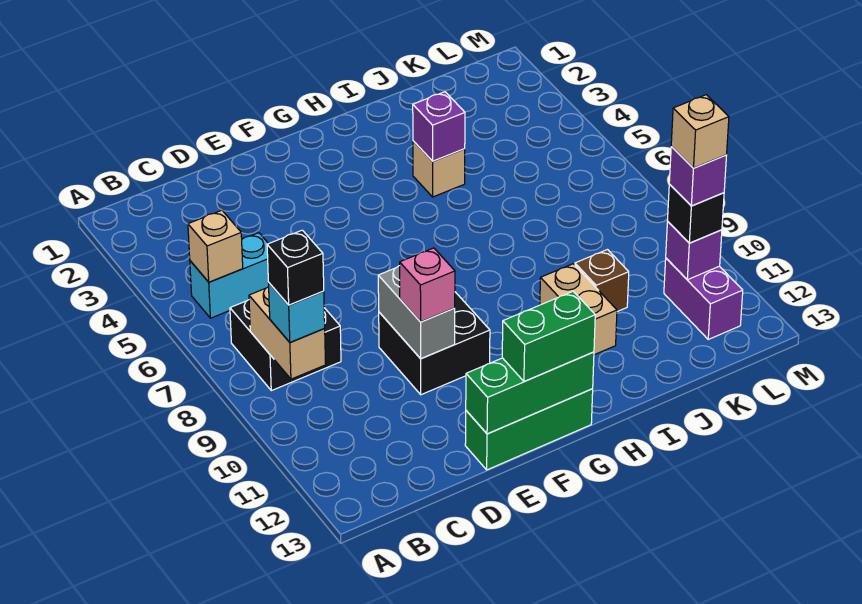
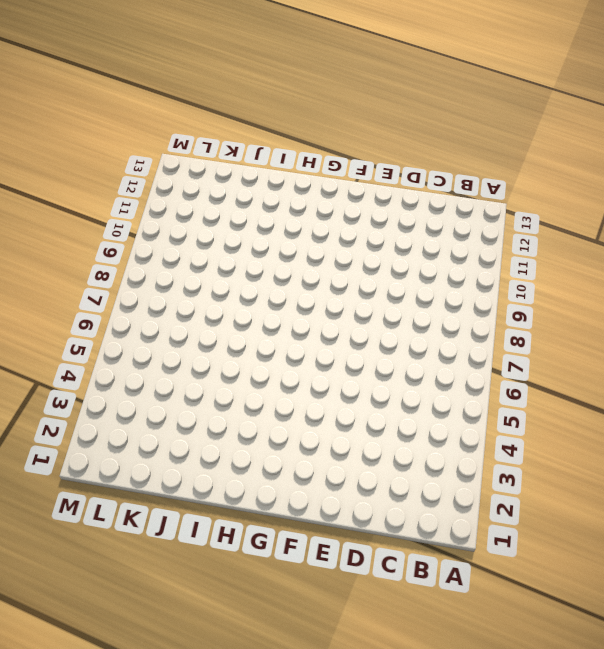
none -> cyan brick B5:C5 level 1
none -> black brick B7:C8 level 1
none -> black brick E9:F10 level 1

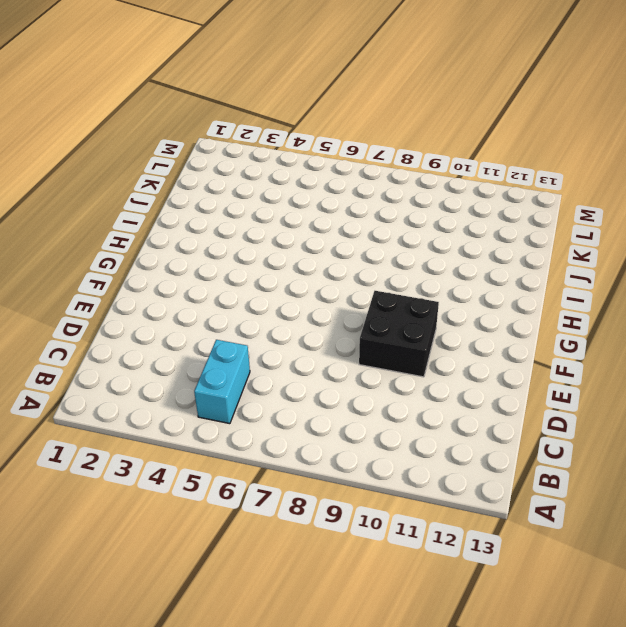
none -> black brick B7:C8 level 1
none -> green brick E13:G13 level 1
none -> tan brick I4 level 1

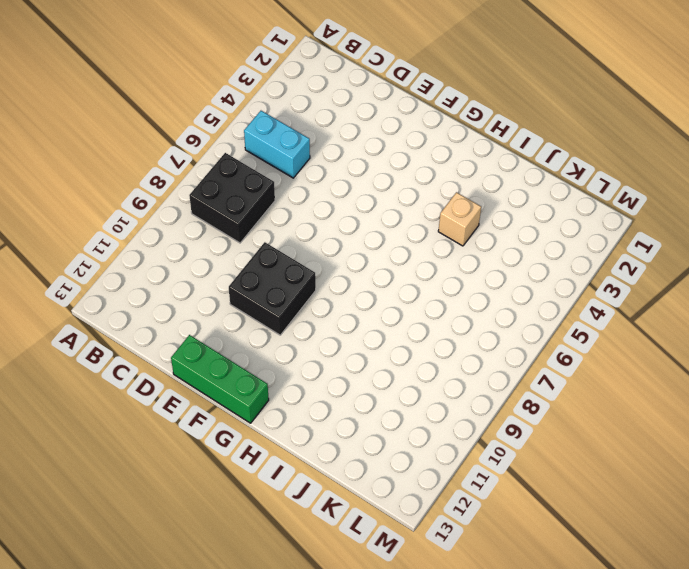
none -> tan brick I10:I11 level 1
none -> brown brick J10 level 1
none -> purple brick L11:L12 level 1

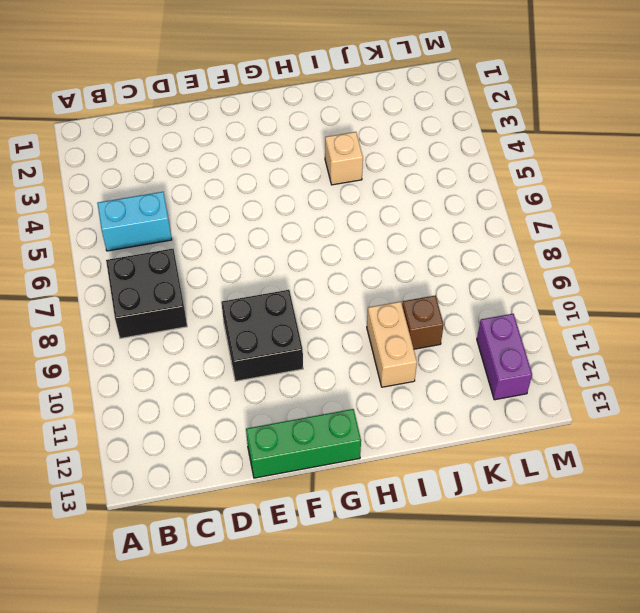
none -> tan brick B5 level 2
none -> tan brick B8:B9 level 2
none -> grey brick E9:E10 level 2

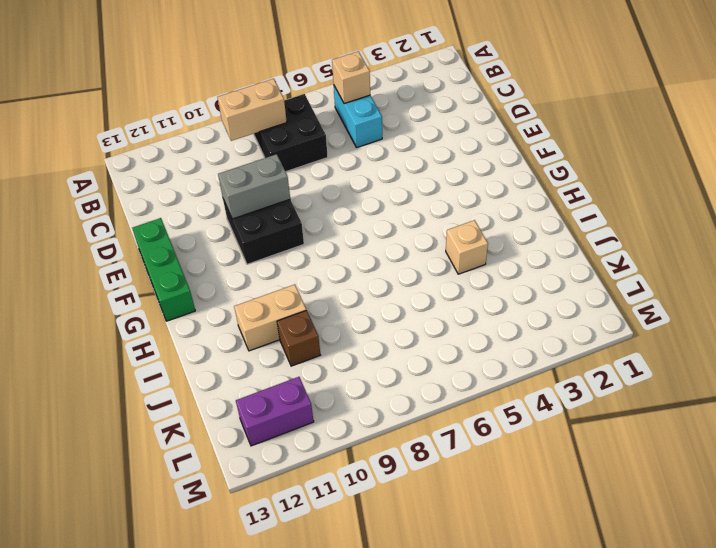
none -> green brick E13:G13 level 2
none -> purple brick I4 level 2
none -> purple brick L11 level 2

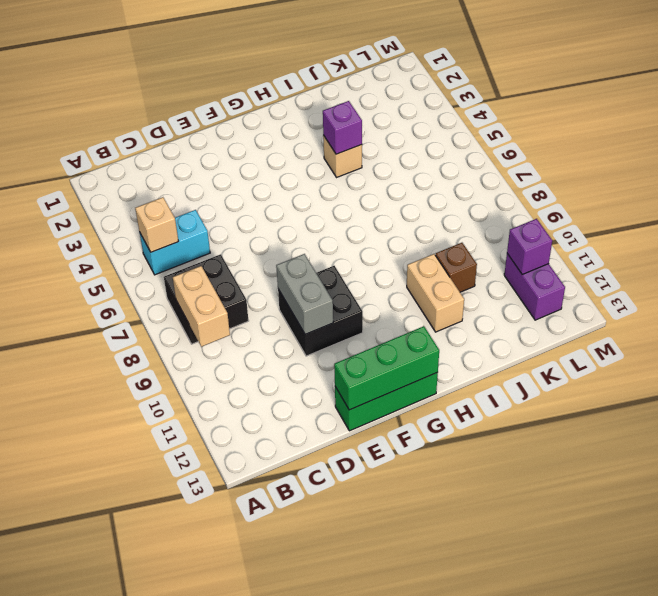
none -> cyan brick B9 level 3
none -> pink brick E10 level 3
none -> green brick F13:G13 level 3

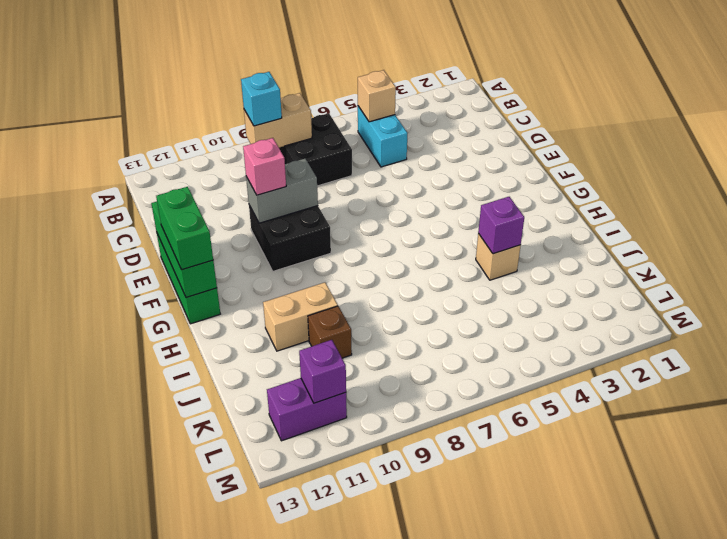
none -> black brick L11 level 3
none -> black brick B9 level 4
none -> purple brick L11 level 4

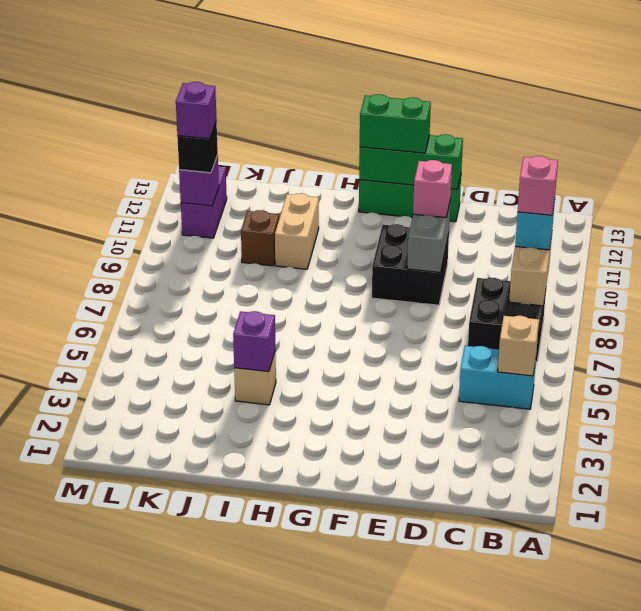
pink brick B9 level 4 -> black brick B9 level 4
none -> tan brick L11 level 5

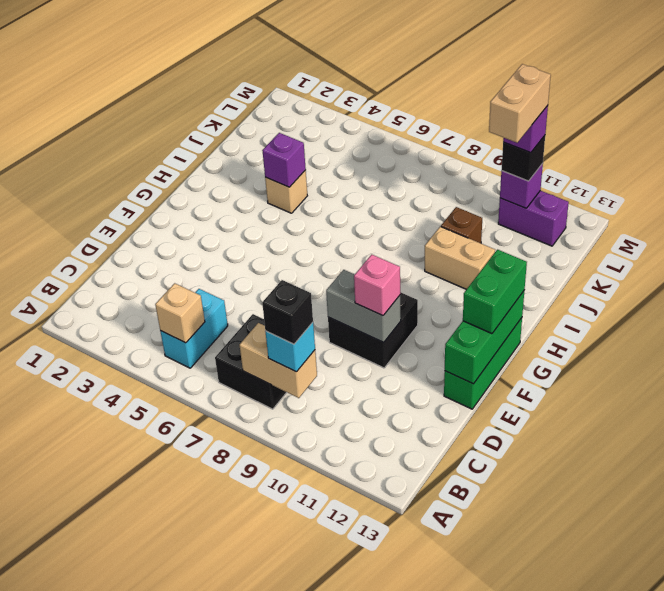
tan brick K11:L11 level 5 -> tan brick L11 level 5

